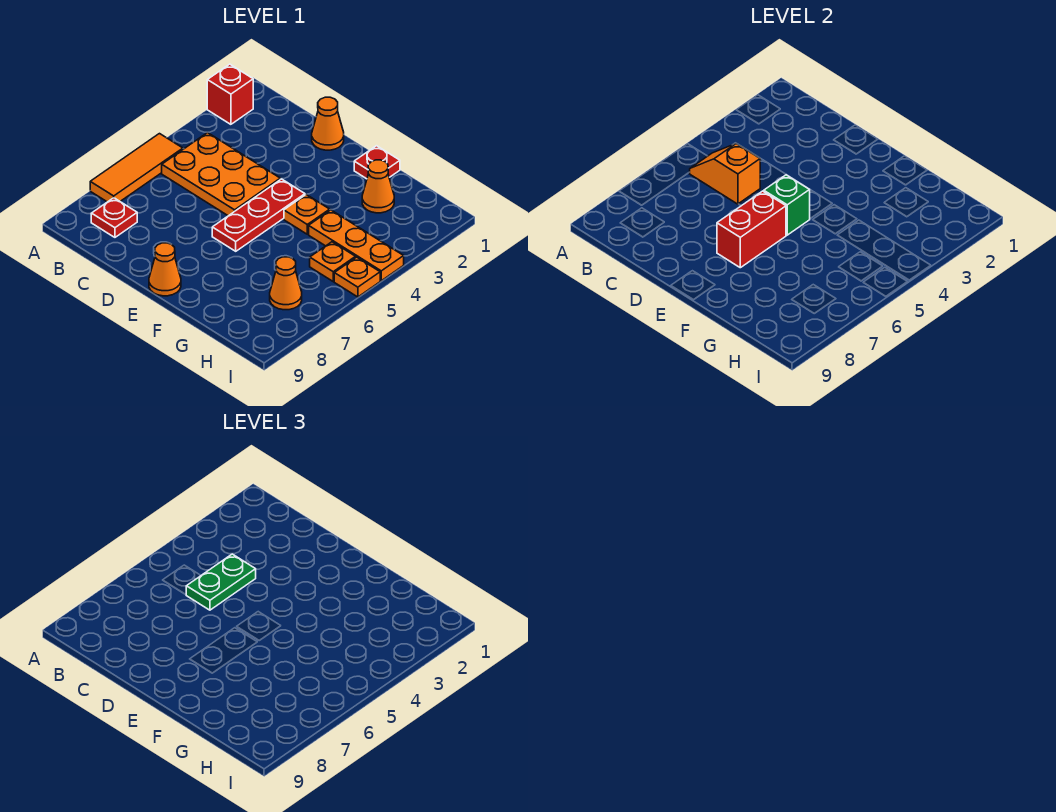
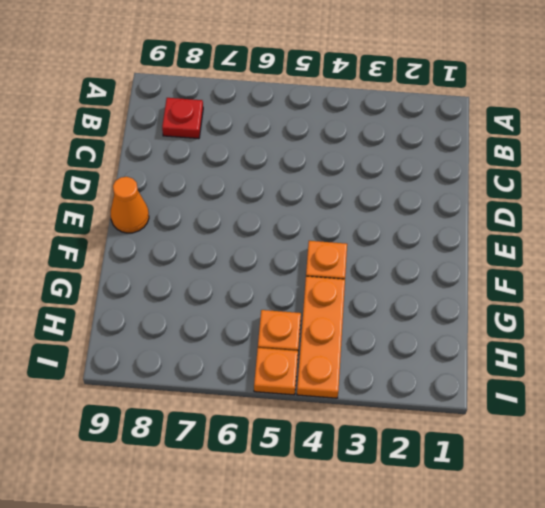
none -> red brick A2 level 1
none -> orange tile A5:A7 level 1
none -> orange plate B4:D5 level 1

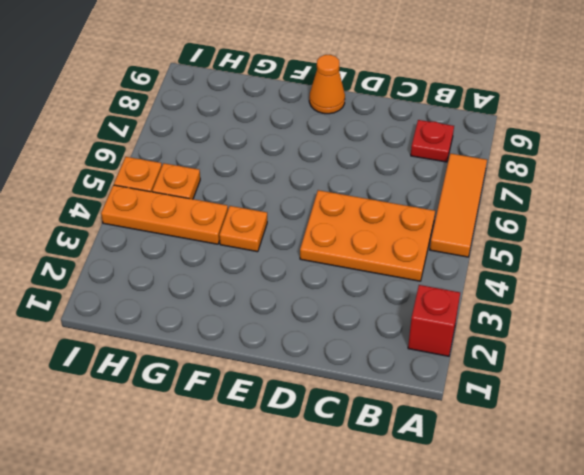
none -> orange cone D1 level 1
none -> red plate E4:E6 level 1
none -> red plate F1 level 1

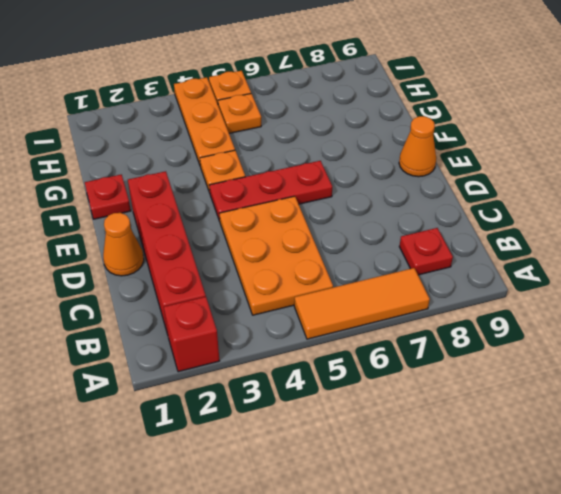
red brick B2:E2 level 1 -> none
none -> orange cone G2 level 1
none -> orange cone H7 level 1
none -> orange slope B5:C5 level 2 top C

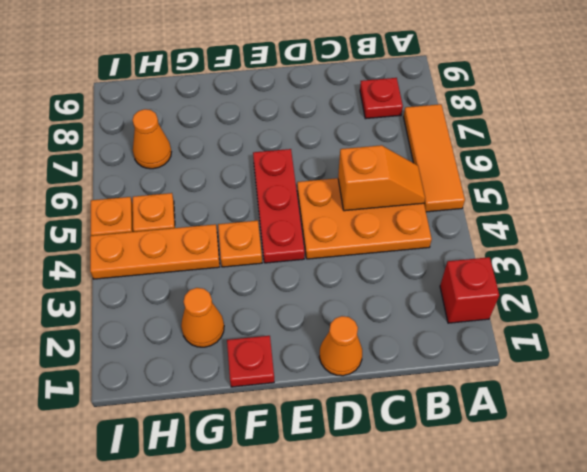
none -> orange cone E9 level 1
none -> green brick E5 level 2
none -> red brick E6:E7 level 2

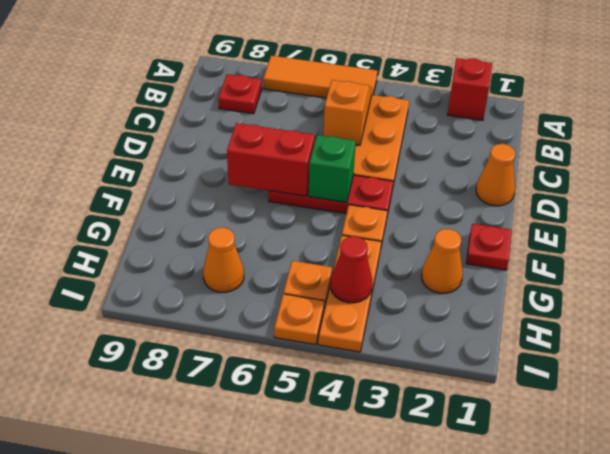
red cone H4 level 2 -> none
none -> orange cone E9 level 1
none -> green plate C4:C5 level 3

